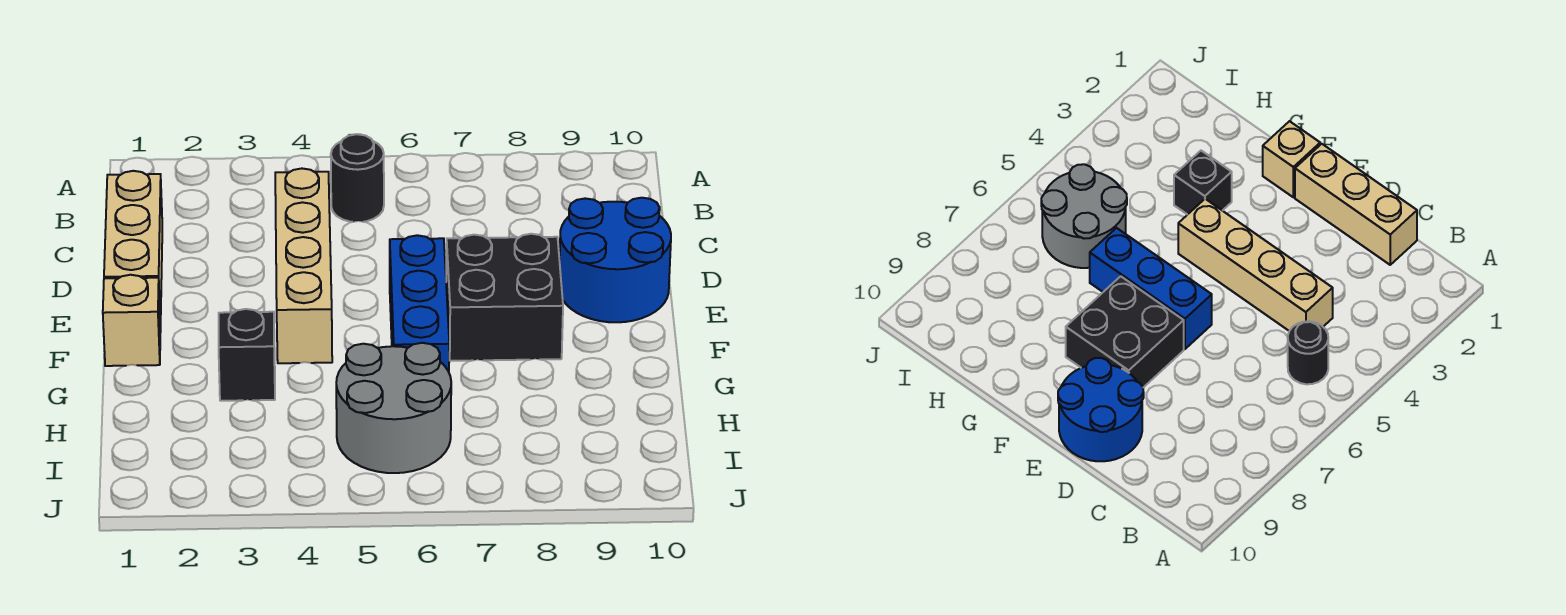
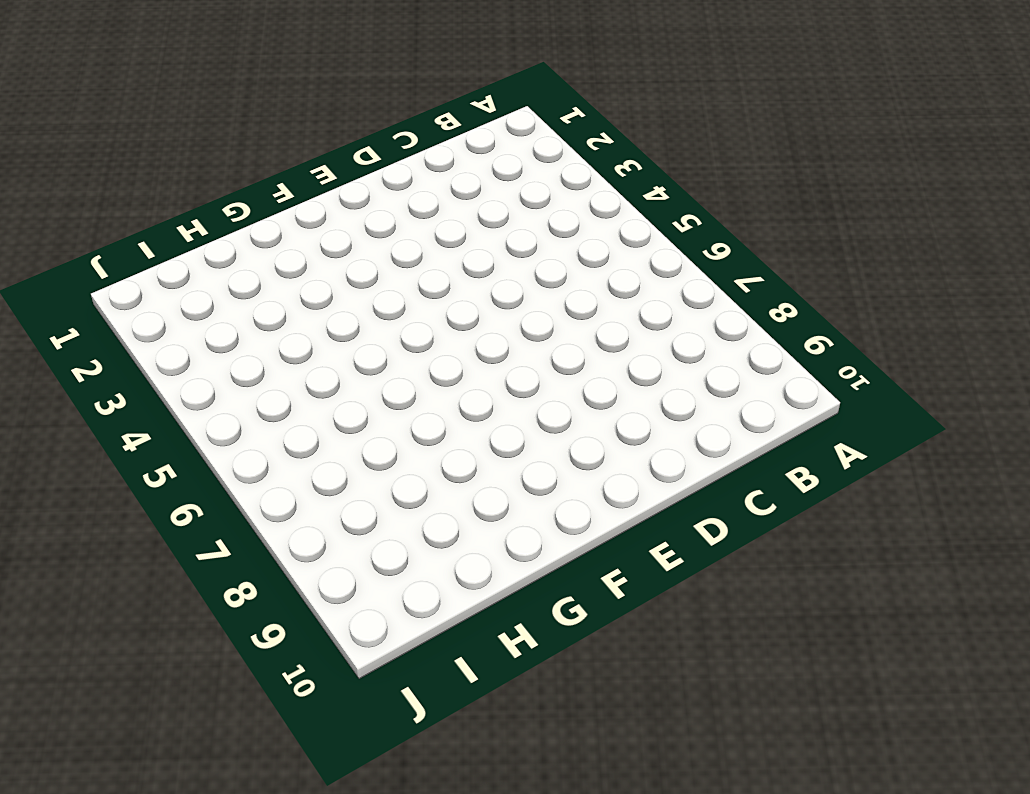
none -> black round brick B5 level 1
none -> tan brick C1:E1 level 1

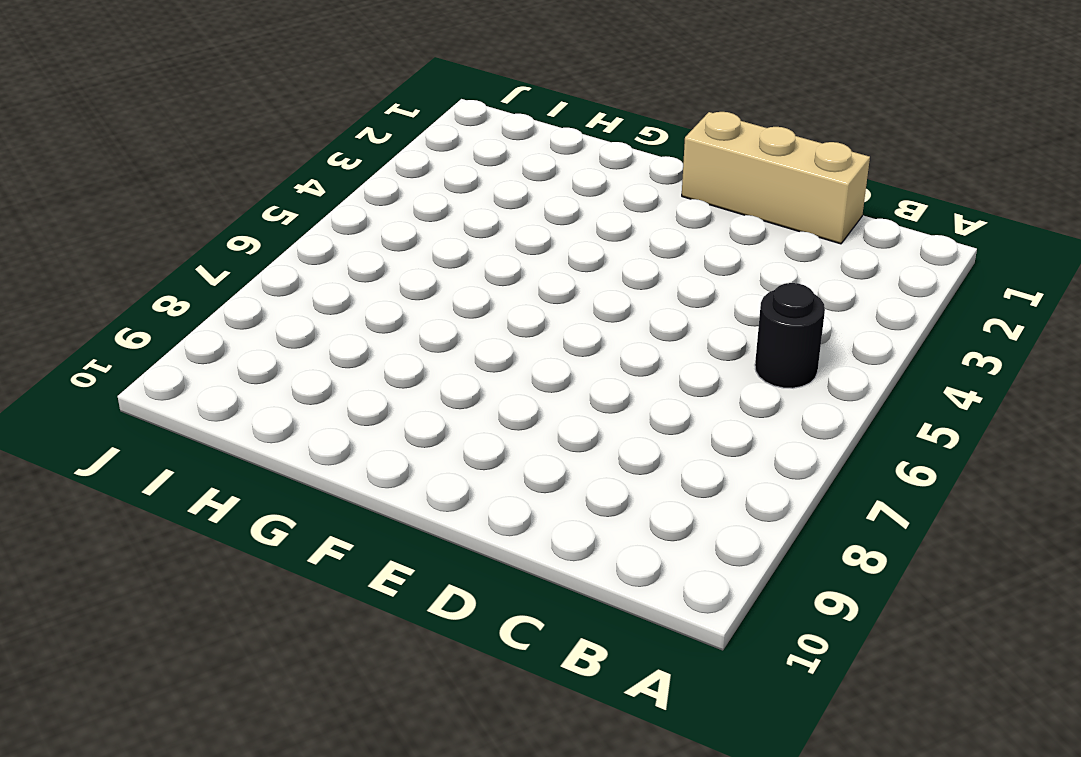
none -> tan brick C4:F4 level 1
none -> blue round brick D9:E10 level 1

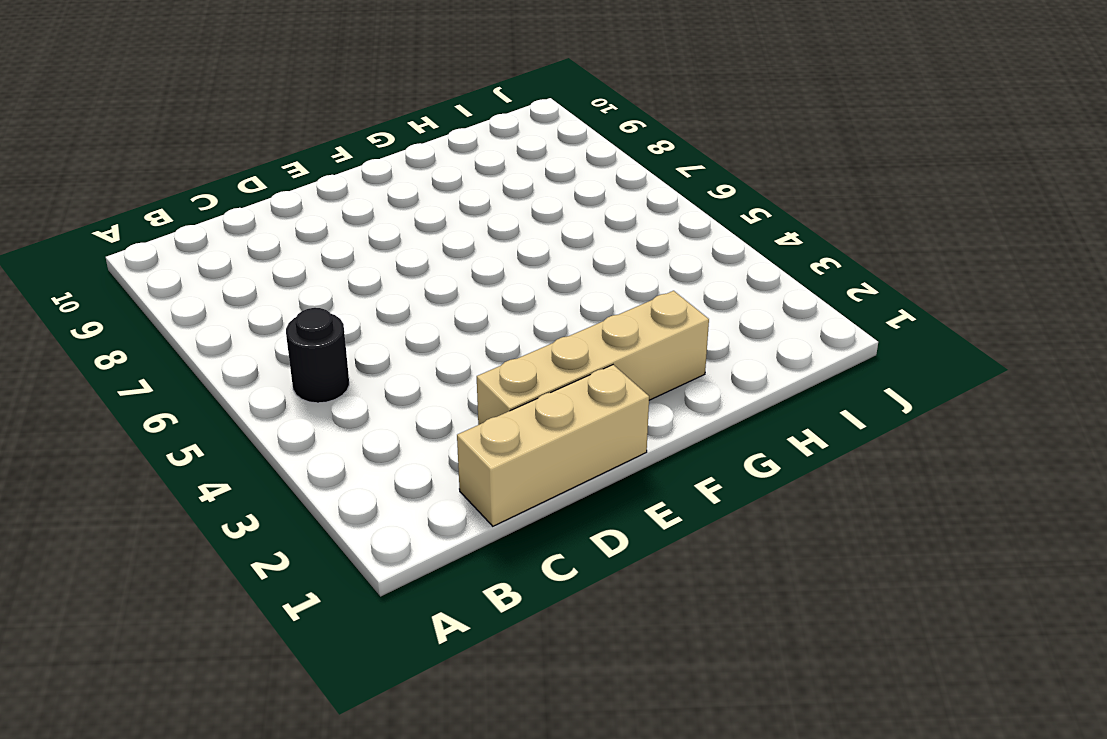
tan brick D2:G2 level 1 -> tan brick C4:F4 level 1
none -> blue round brick D9:E10 level 1
none -> blue brick E6:G6 level 1

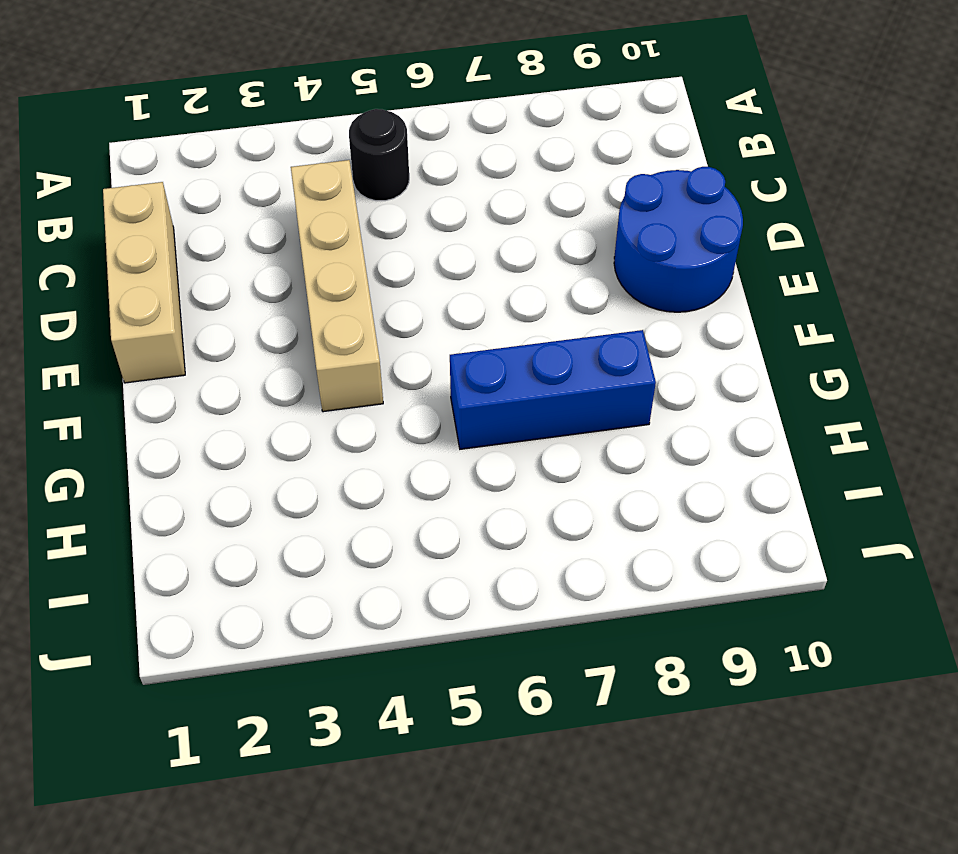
blue brick G6:G8 level 1 -> blue brick E6:G6 level 1
none -> black brick E7:F8 level 1
none -> tan brick F1 level 1

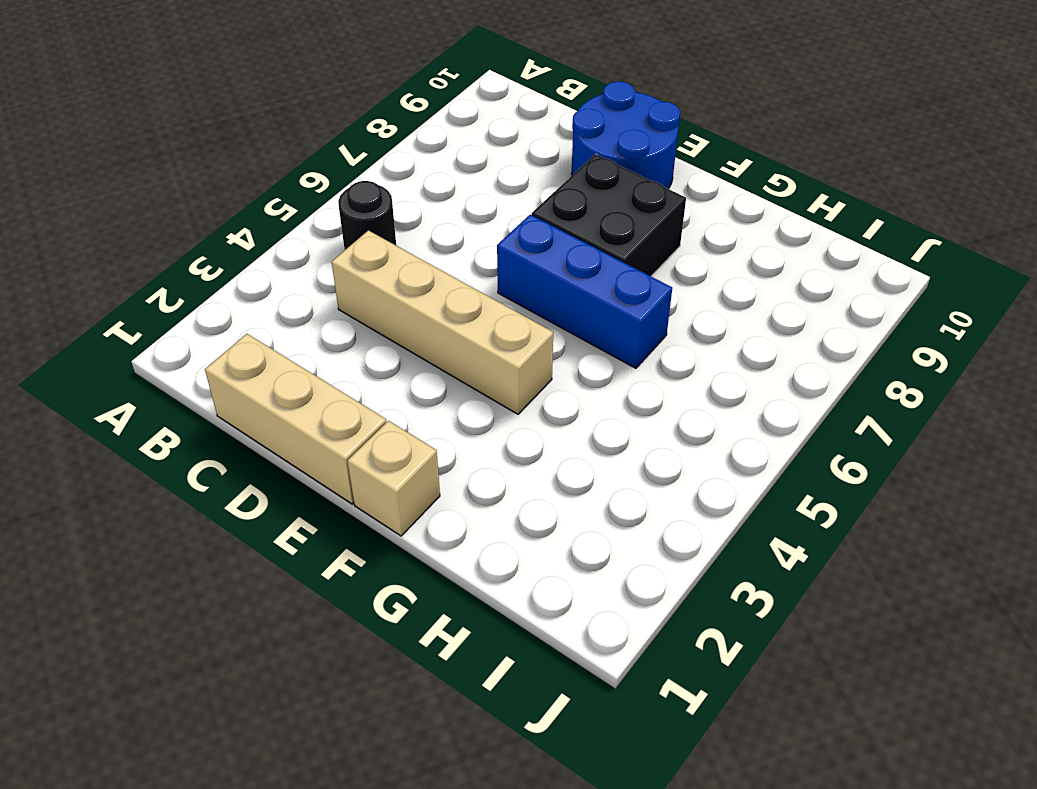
none -> black brick G3 level 1
none -> grey round brick H5:I6 level 1

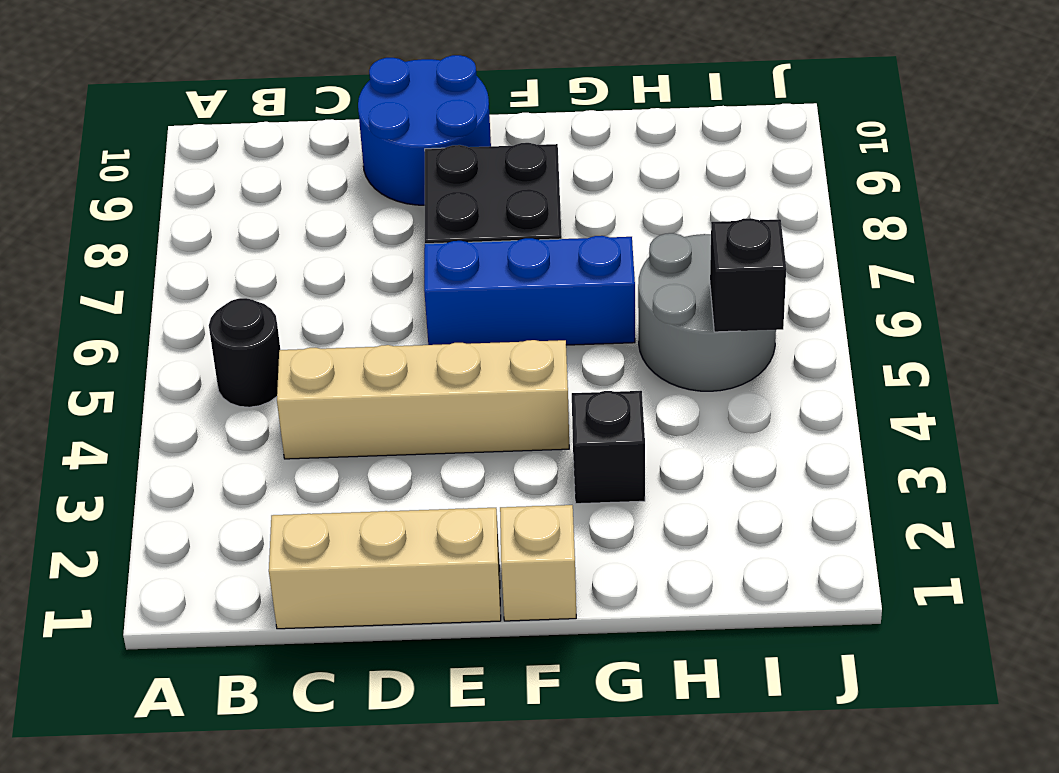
black brick I5 level 2 -> none

